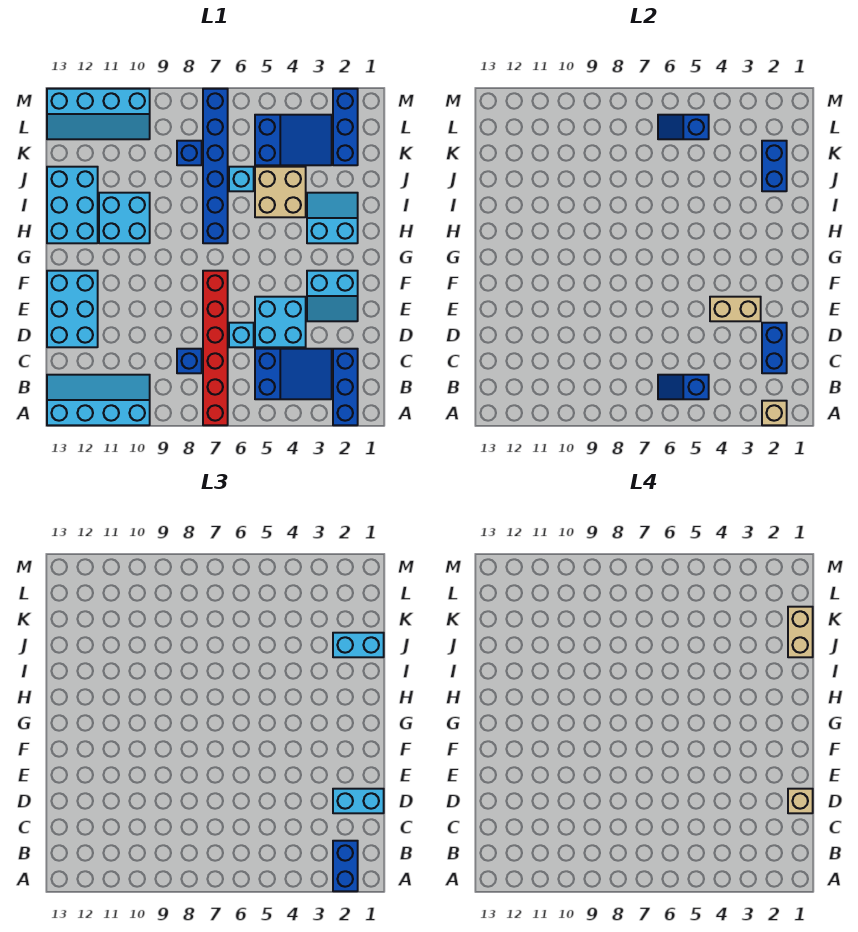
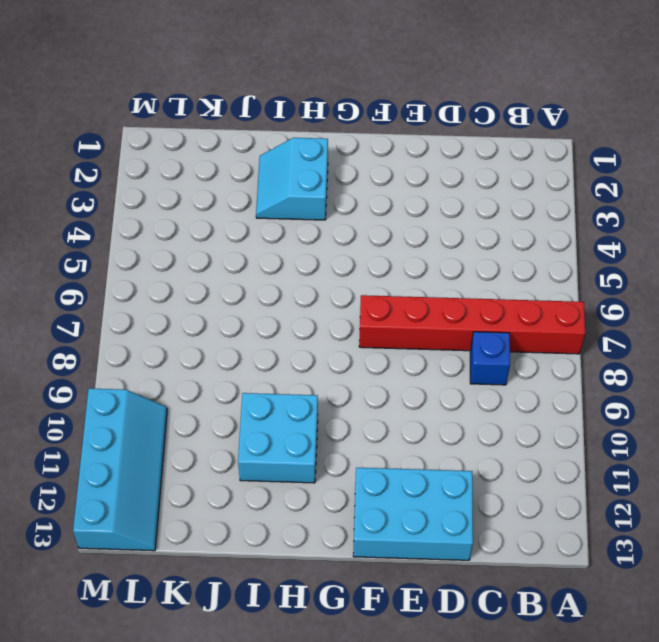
none -> blue brick A2:C2 level 1
none -> cyan slope A10:B13 level 1 top A
none -> blue slope B3:C5 level 1 top 5
none -> cyan brick D4:E5 level 1

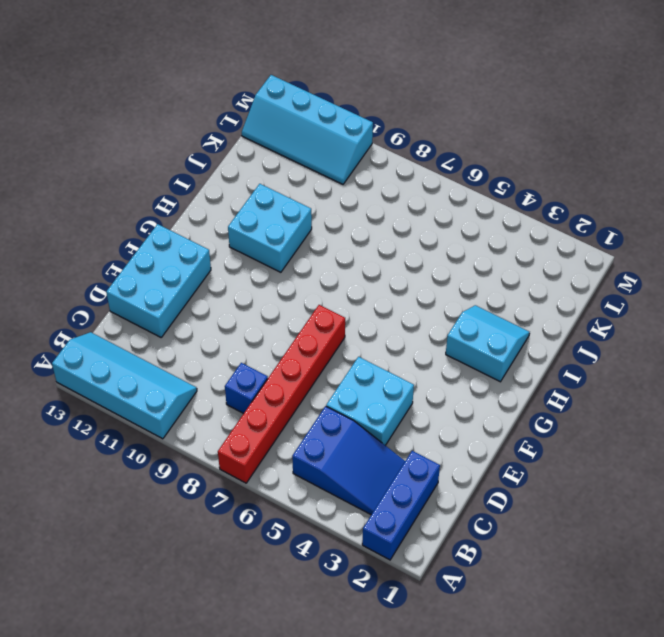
none -> cyan brick D6 level 1
none -> cyan slope E2:F3 level 1 top F
none -> blue brick H7:M7 level 1
none -> cyan brick H12:J13 level 1

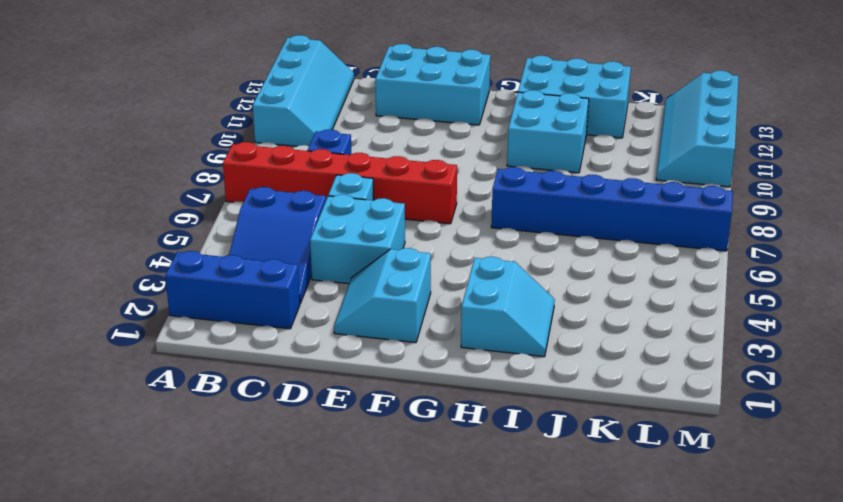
none -> tan brick I4:J5 level 1
none -> cyan brick J6 level 1
none -> blue brick K2:M2 level 1
none -> blue slope K3:L5 level 1 top 5

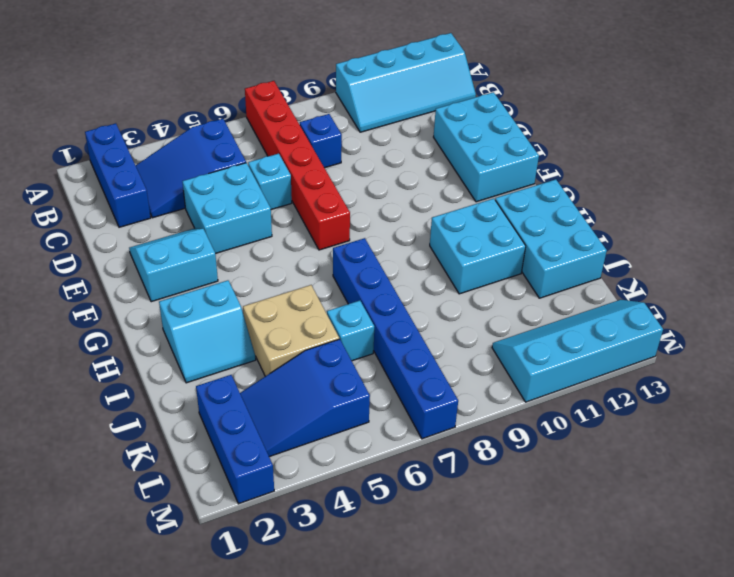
none -> blue brick K8 level 1
none -> tan brick A2 level 2
none -> blue slope B5:B6 level 2 top 5
none -> blue brick C2:D2 level 2

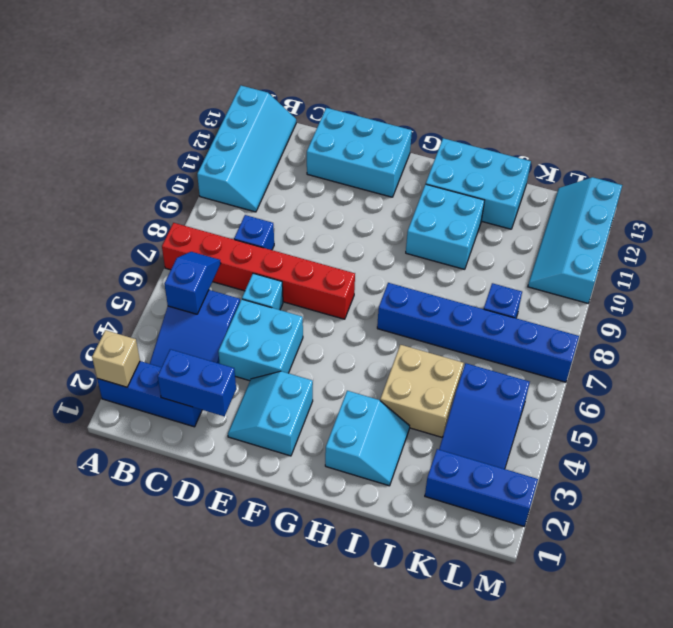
none -> cyan brick J6 level 1
none -> tan brick E3:E4 level 2
none -> blue brick J2:K2 level 2
none -> blue slope L5:L6 level 2 top 5

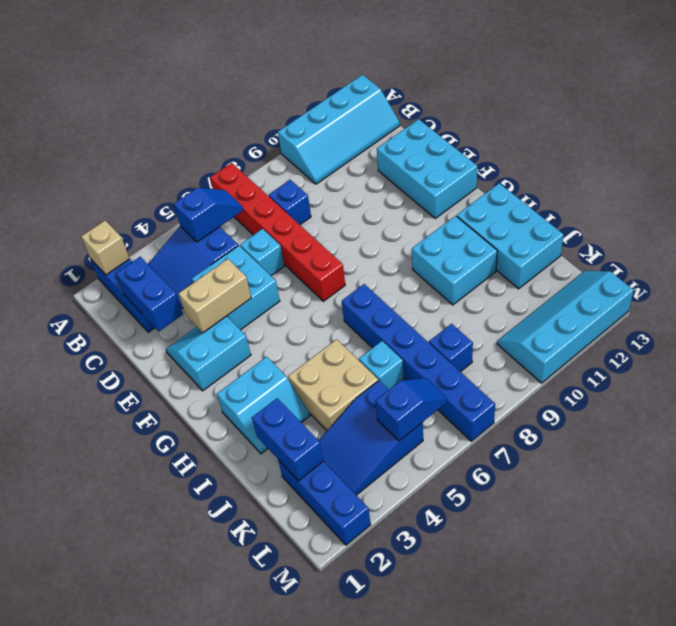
none -> blue brick A2:B2 level 3
none -> cyan brick D1:D2 level 3
none -> cyan brick J1:J2 level 3
none -> tan brick D1 level 4

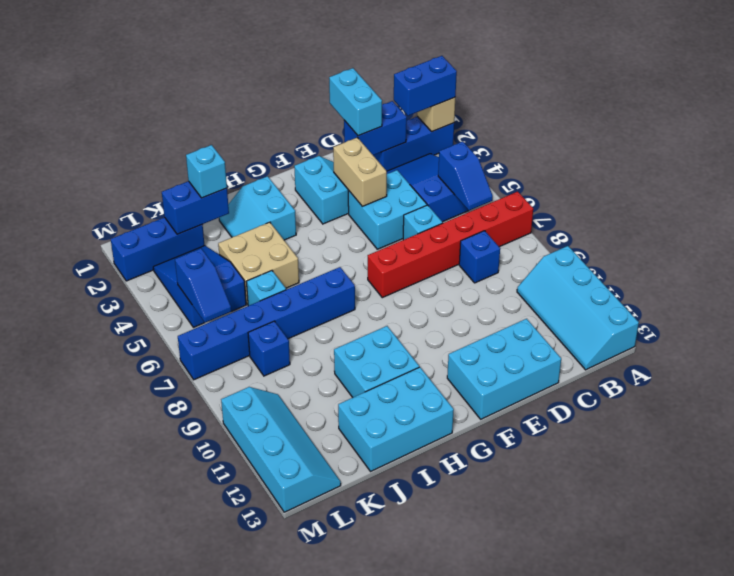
cyan brick J2 level 3 -> cyan brick J1:J2 level 3
none -> tan brick D1 level 4
none -> tan brick J1:K1 level 4

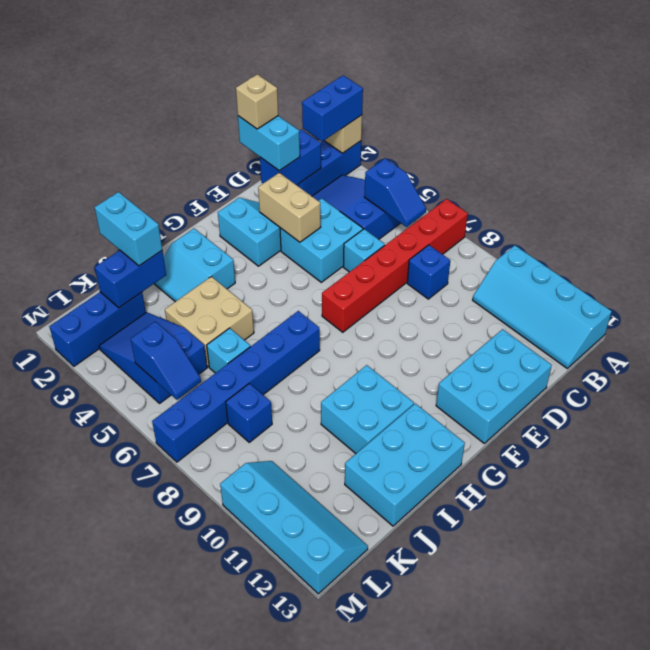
none -> tan brick J1:K1 level 4

